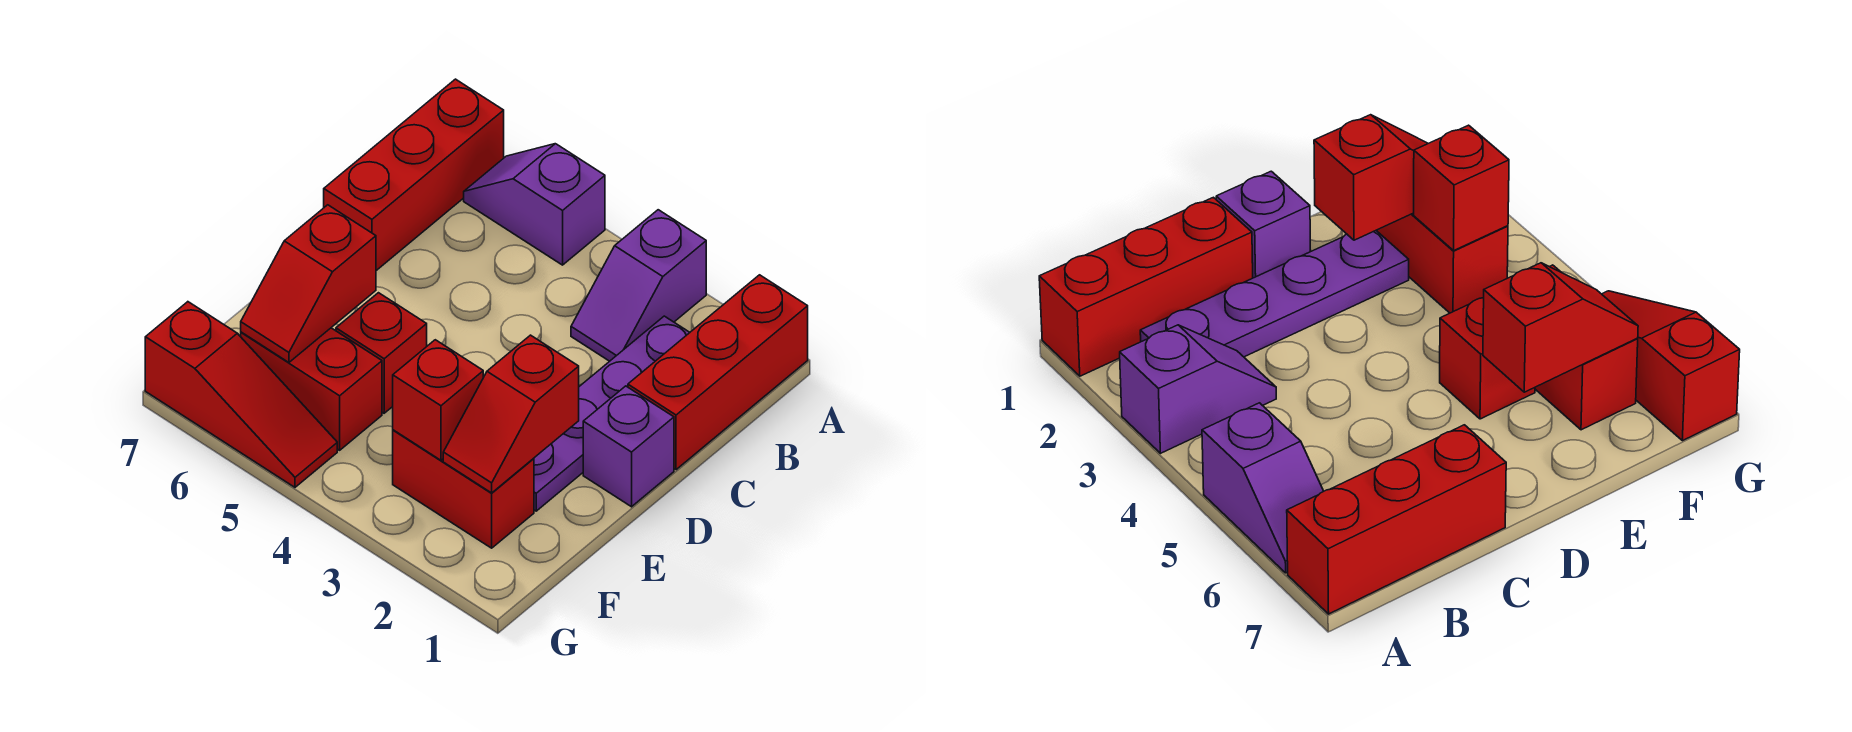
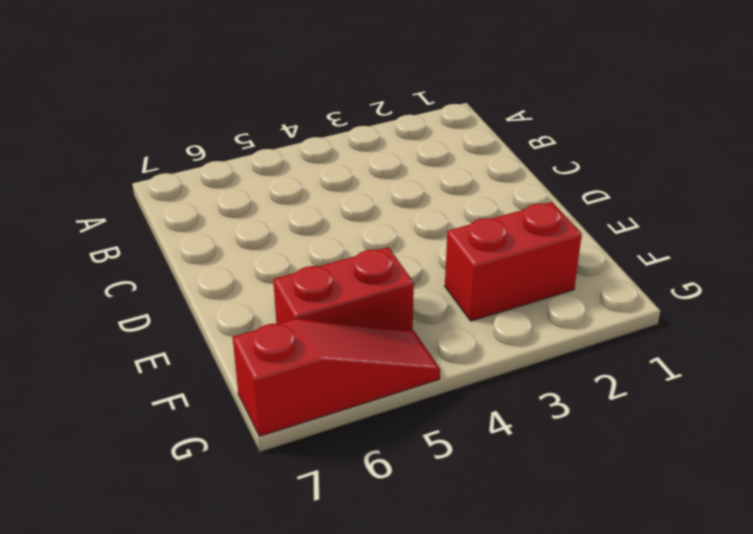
none -> red brick A1:C1 level 1
none -> purple slope A3:B3 level 1 top A
none -> purple slope A5:A6 level 1 top 5

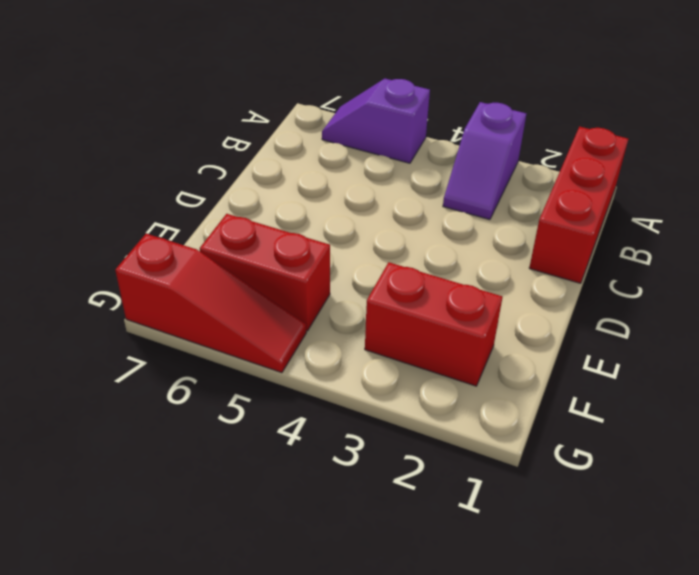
none -> red brick A7:C7 level 1
none -> purple plate B2:E2 level 1
none -> purple brick D1 level 1

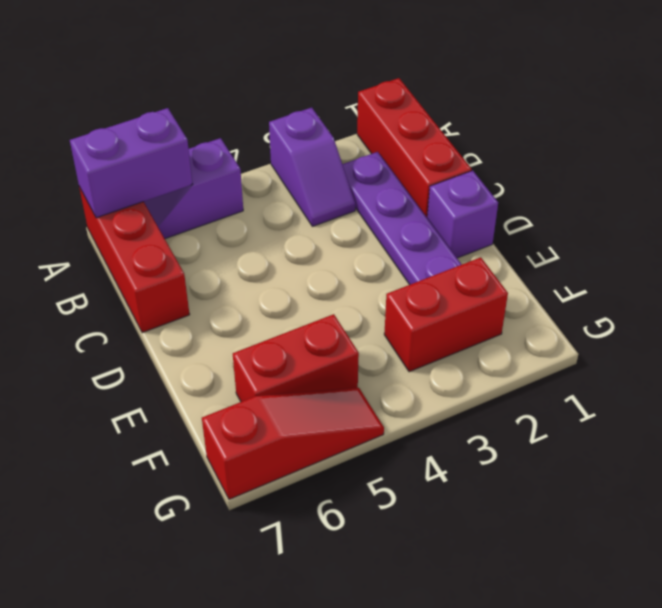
purple brick A6:A7 level 2 -> none
none -> red brick E5 level 1
none -> red slope E2:F2 level 2 top E
none -> red slope E6:F6 level 2 top E

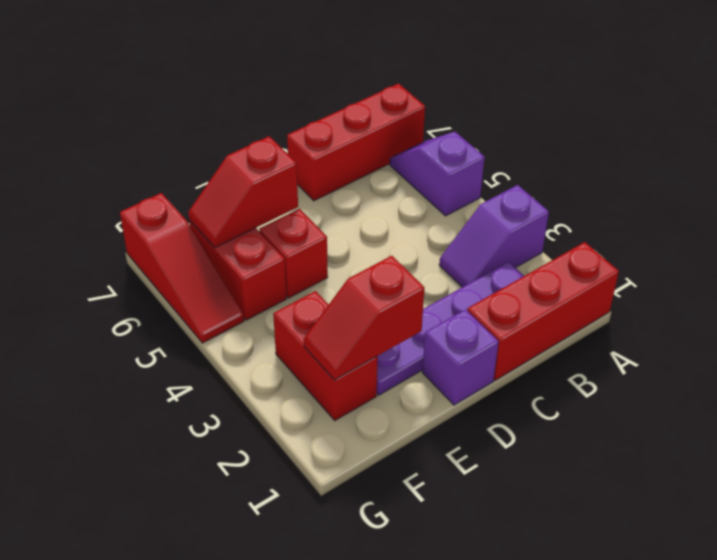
none -> red brick F3 level 2

